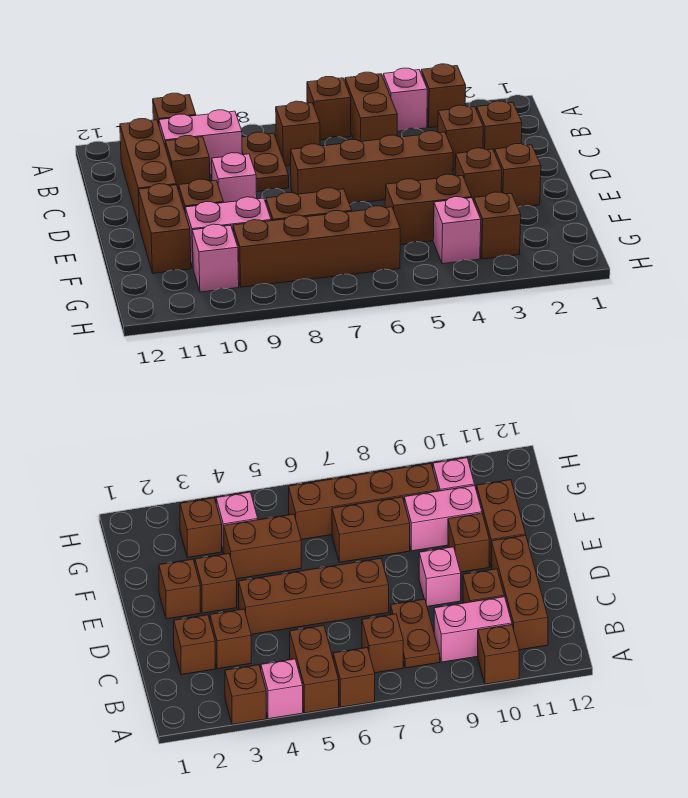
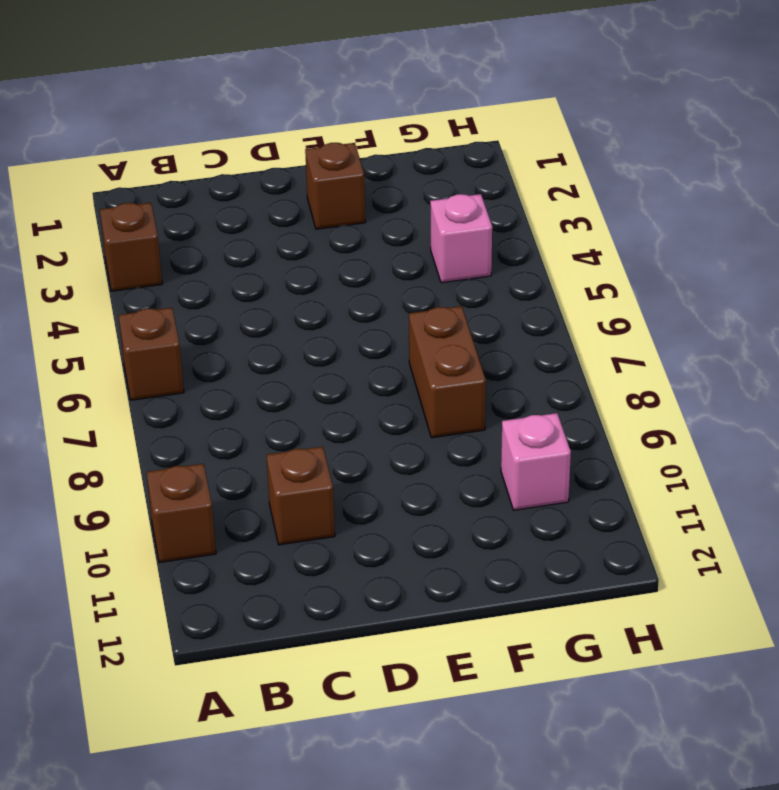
none -> pink brick A4 level 1
none -> brown brick A5:B5 level 1
none -> brown brick B7 level 1

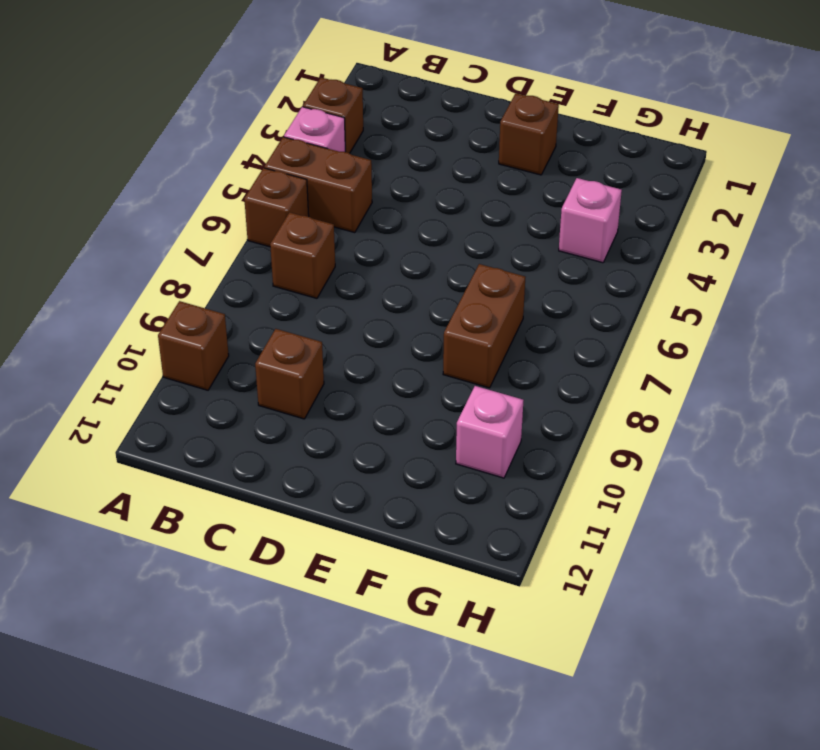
none -> brown plate B8:C8 level 1
none -> pink brick B9:B10 level 1
none -> brown brick B11:D11 level 1

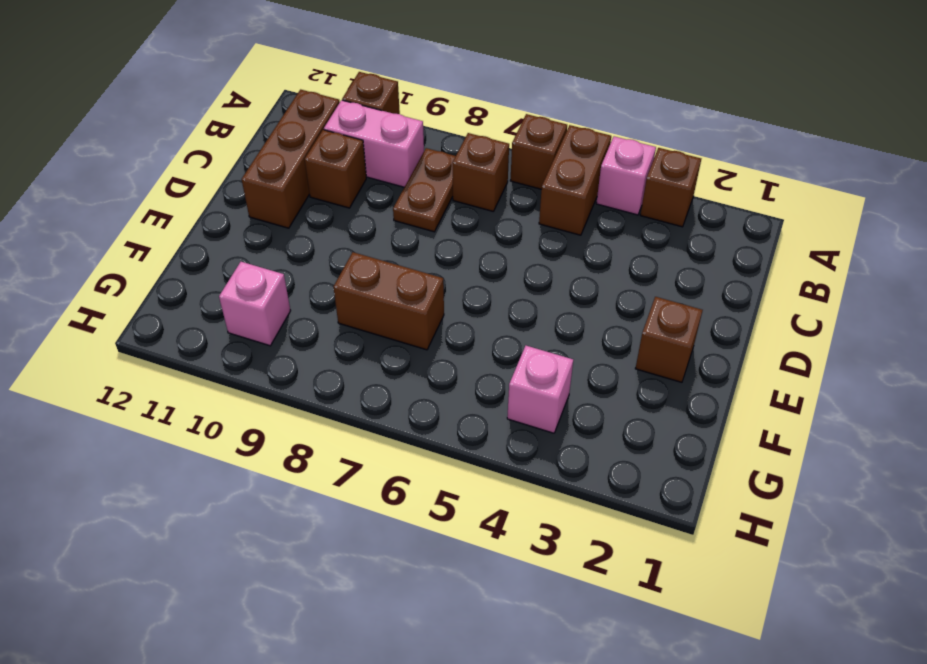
none -> brown brick C2 level 1
none -> brown brick C3 level 1
none -> brown brick D4:D7 level 1

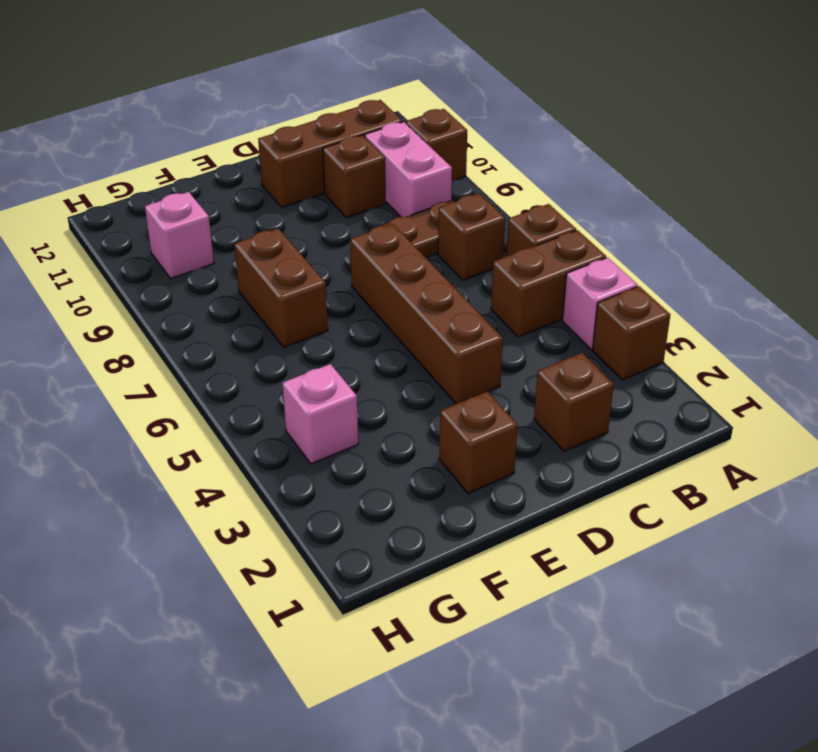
none -> brown brick C3 level 1
none -> pink brick D9 level 1
none -> brown brick E3 level 1

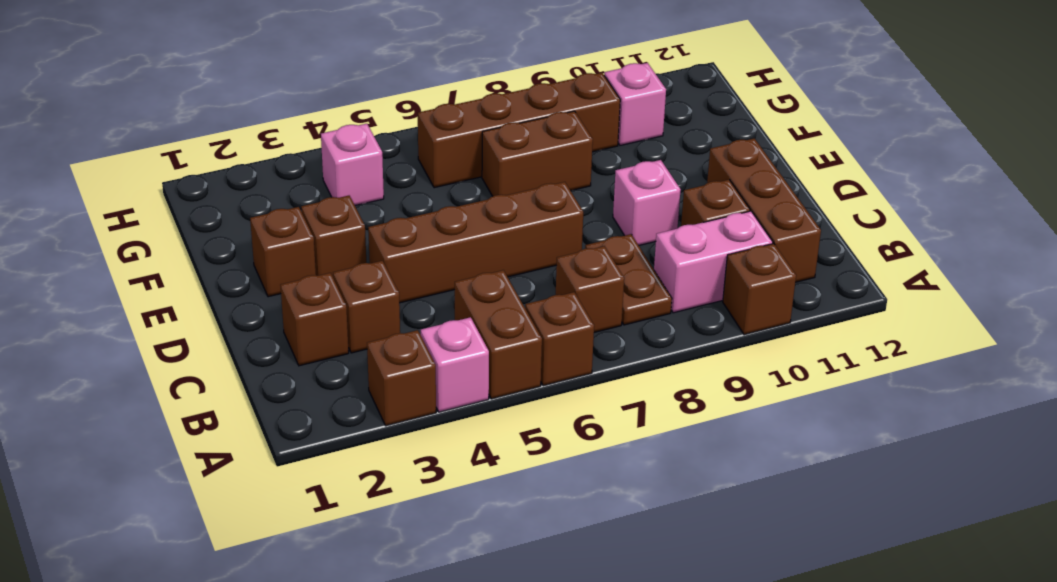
none -> brown brick E10 level 1
none -> brown brick E11:F11 level 1
none -> brown brick F4:F5 level 1

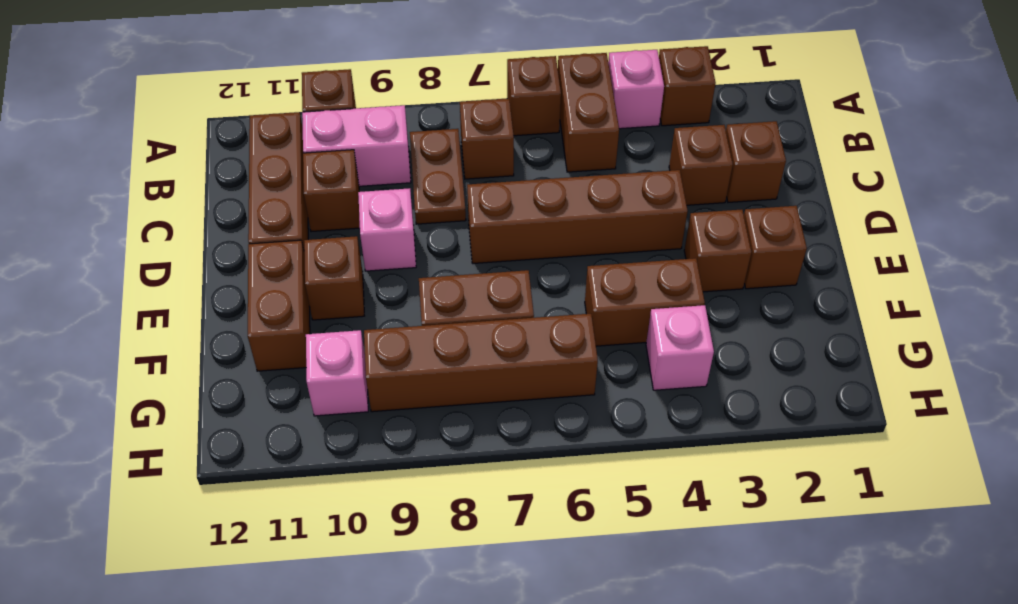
none -> pink brick F9:F10 level 1
none -> brown brick G3 level 1

